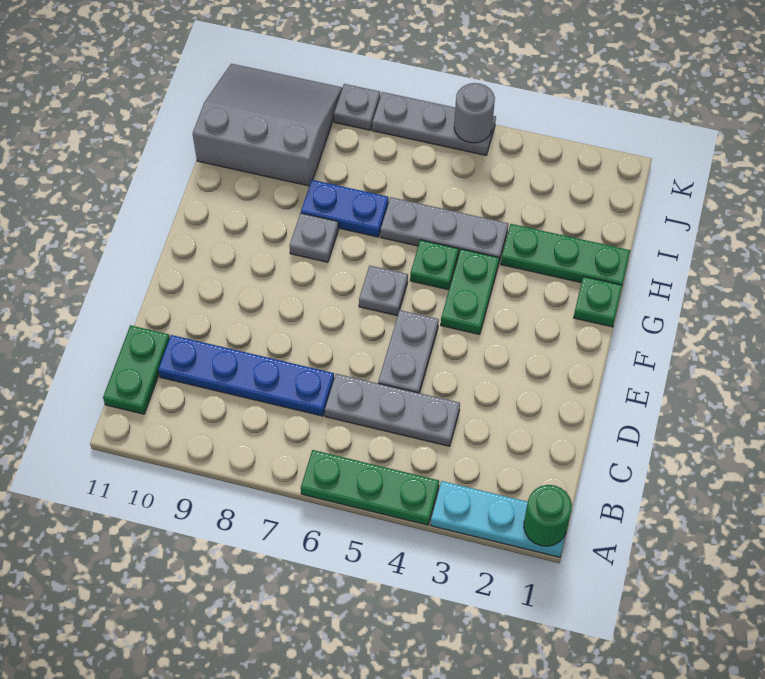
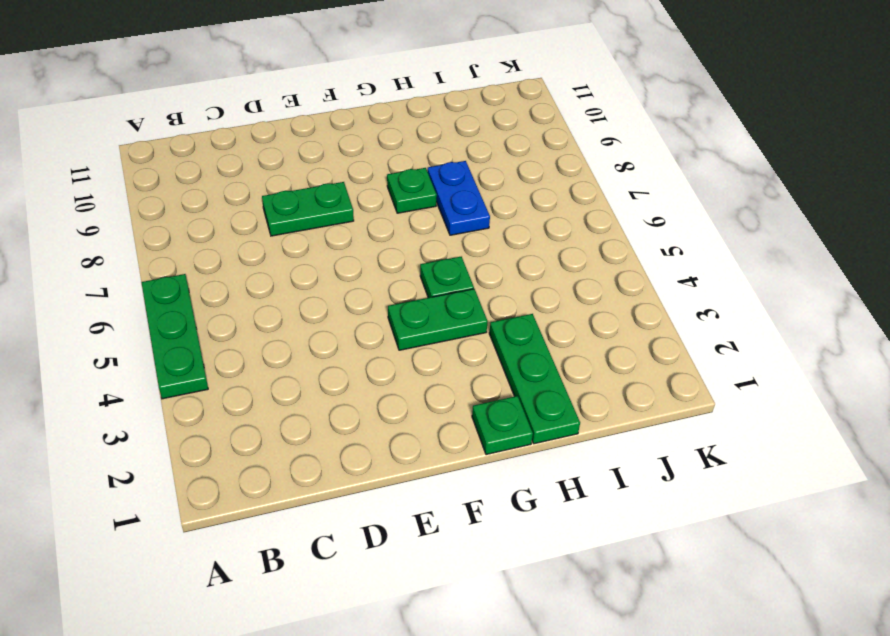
green plate D8:E8 level 1 -> green plate B11:C11 level 1
green plate G8 level 1 -> grey plate G8 level 1
none -> cyan plate A1:A3 level 1
none -> grey plate C4:C6 level 1
none -> blue plate C7:C10 level 1

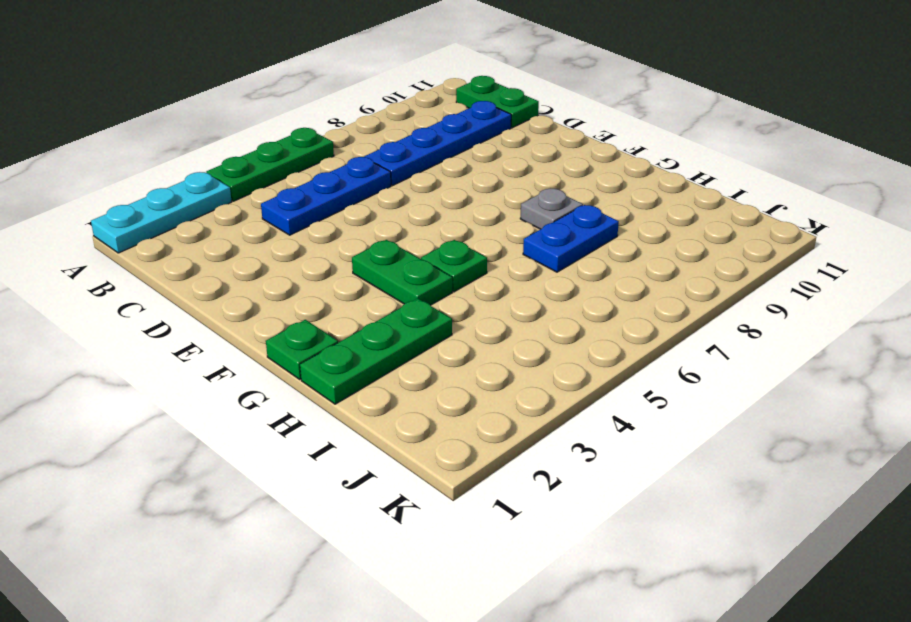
blue plate C4:C6 level 1 -> grey plate C4:C6 level 1
none -> grey plate D5:E5 level 1
none -> grey plate F6 level 1
none -> grey plate H4:H6 level 1

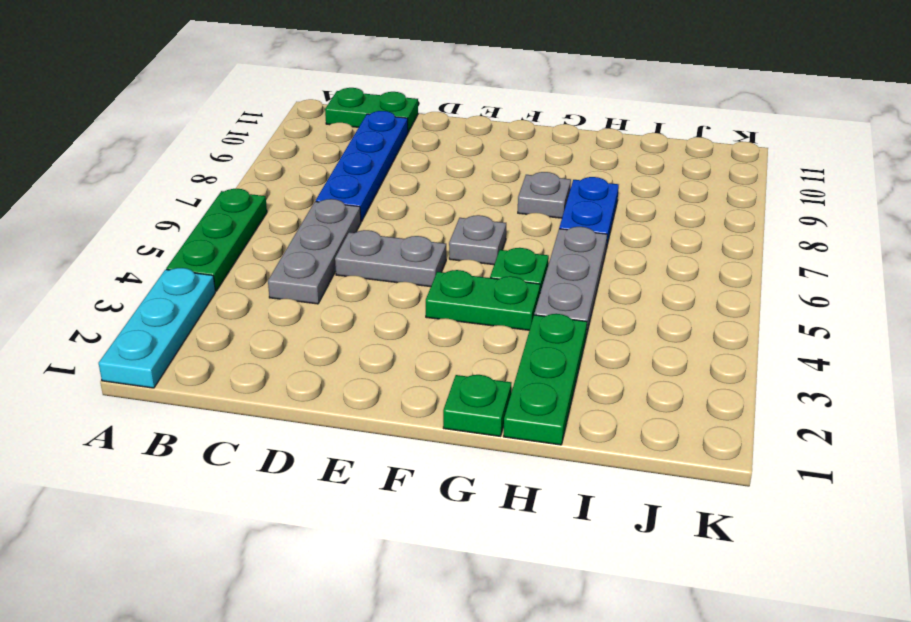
none -> grey slope I9:K11 level 1 top I
none -> grey plate K5:K7 level 1
none -> grey plate K8 level 1

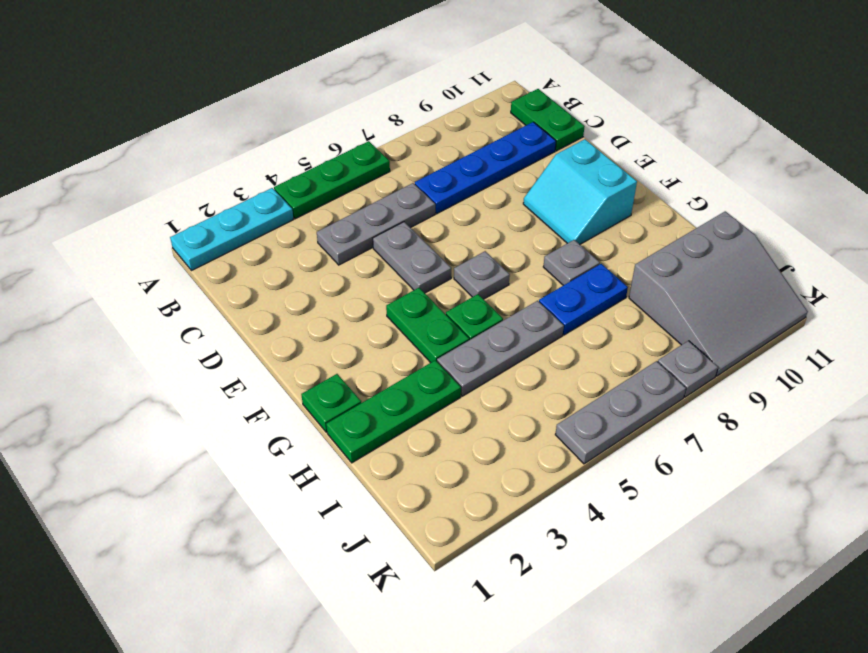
cyan slope E9:F10 level 1 top 10 -> none
none -> green round brick A1 level 2
none -> grey round brick K5 level 2

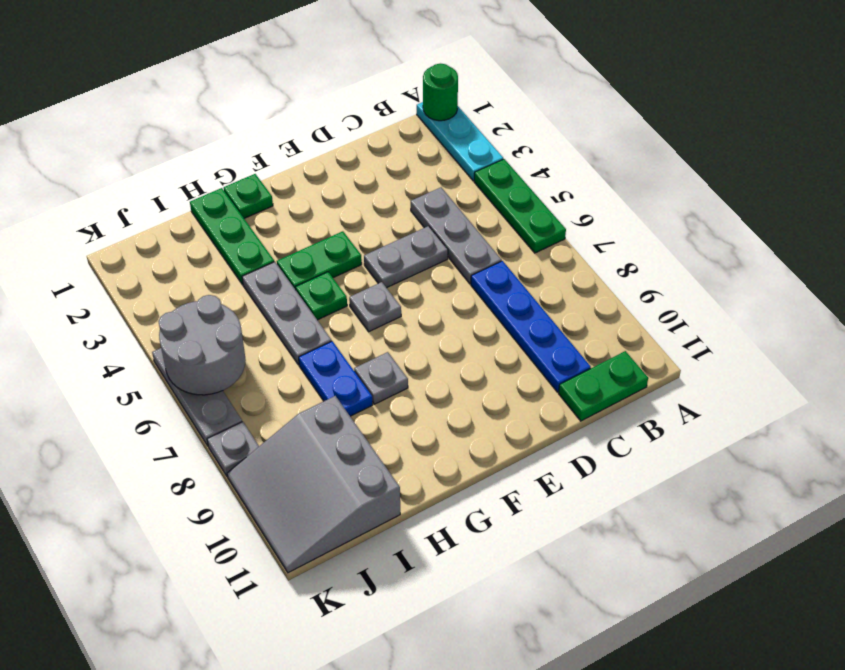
grey round brick J5:K6 level 2 -> grey round brick K5 level 2

